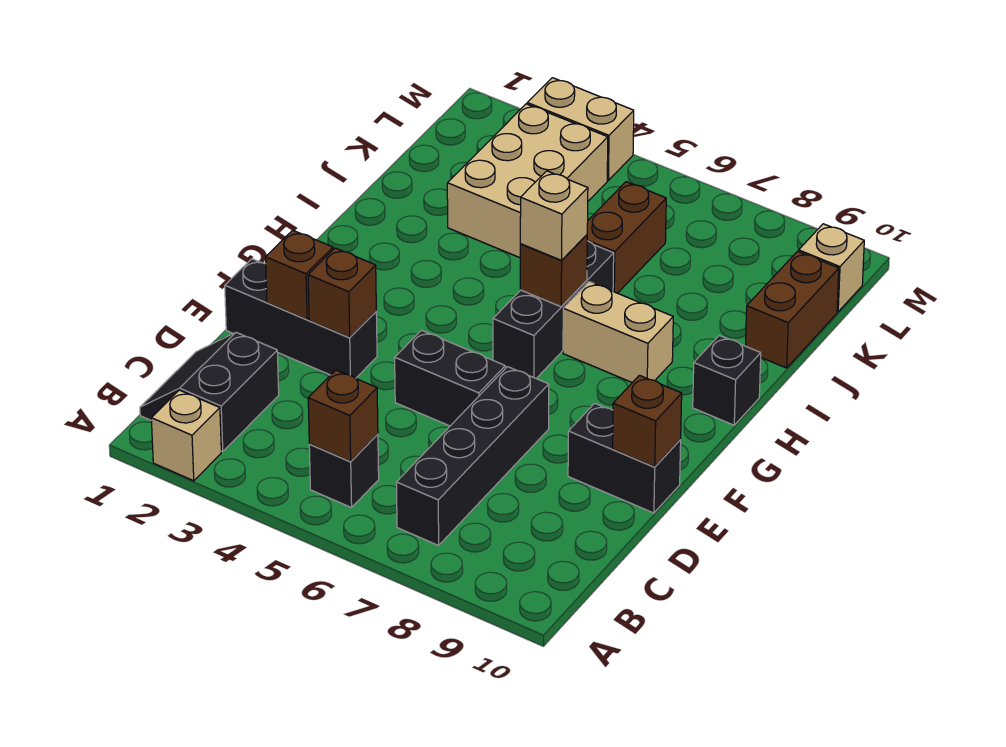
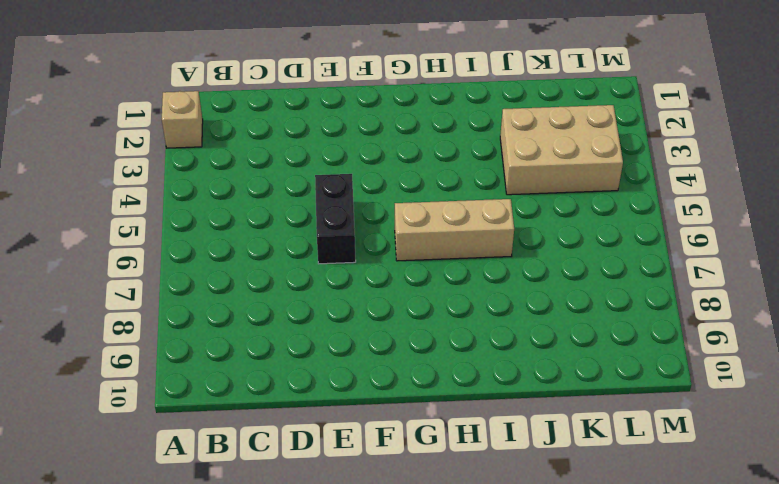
tan brick G6:I6 level 1 -> black brick G6:I6 level 1
none -> black slope B1:C2 level 1 top 2
none -> black brick B5 level 1
none -> black brick B7:E7 level 1

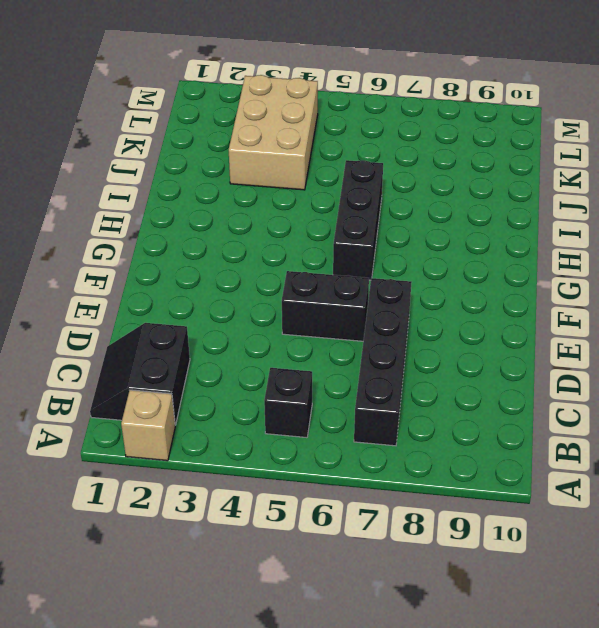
none -> black brick E1:E3 level 1
none -> black brick E9:E10 level 1
none -> tan brick H7:H8 level 1

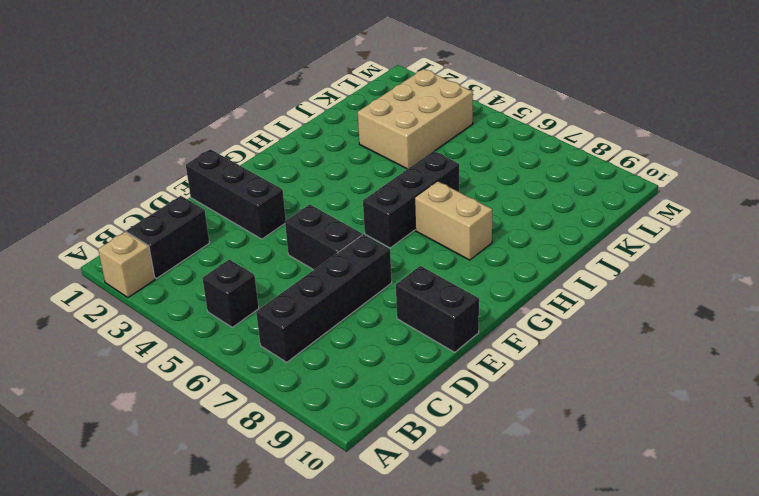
none -> black brick H10 level 1
none -> brown brick J6:K6 level 1
none -> brown brick J10:K10 level 1

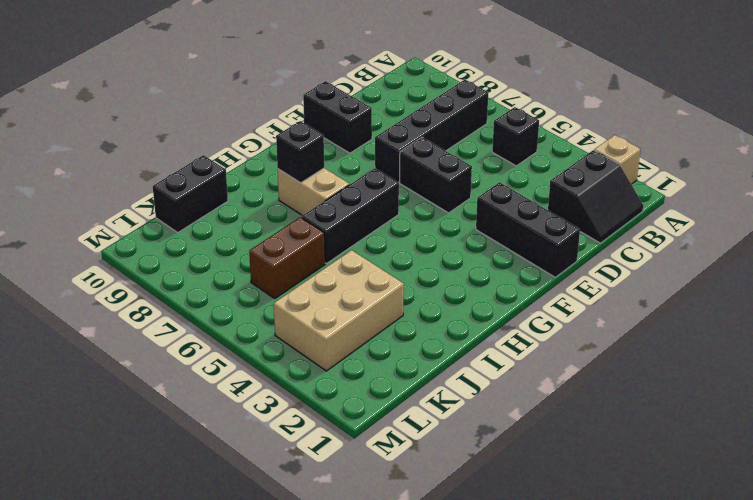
black brick H8 level 2 -> black brick H10 level 1
black brick J10:K10 level 1 -> brown brick J10:K10 level 1
none -> tan brick L10 level 1
none -> tan brick M3:M4 level 1
none -> brown brick B5 level 2

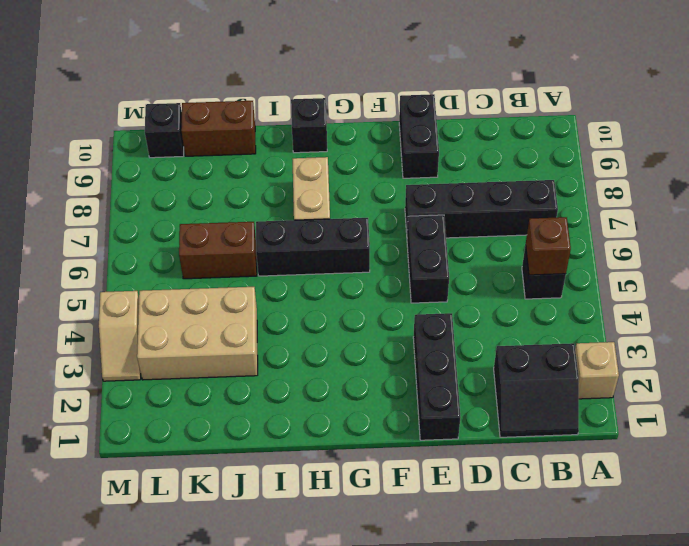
black brick L10 level 1 -> tan brick L10 level 1
tan slope M3:M4 level 1 top 4 -> tan brick M3:M4 level 1
none -> brown brick E2 level 2
none -> brown brick E3 level 2
none -> brown brick E10 level 2

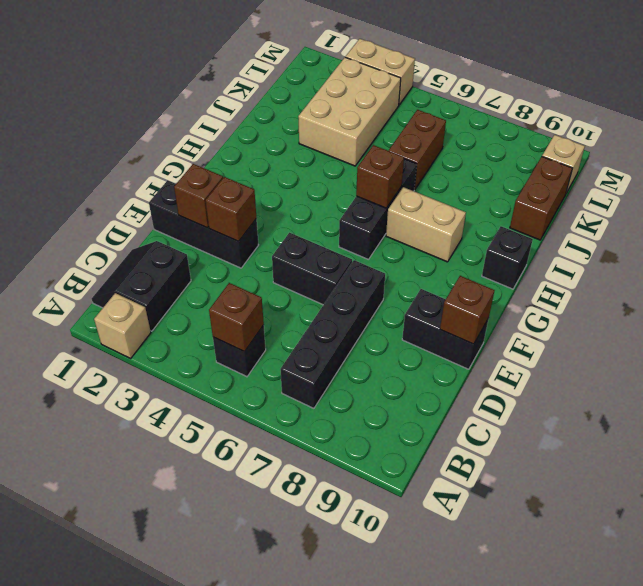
none -> tan brick H6 level 3

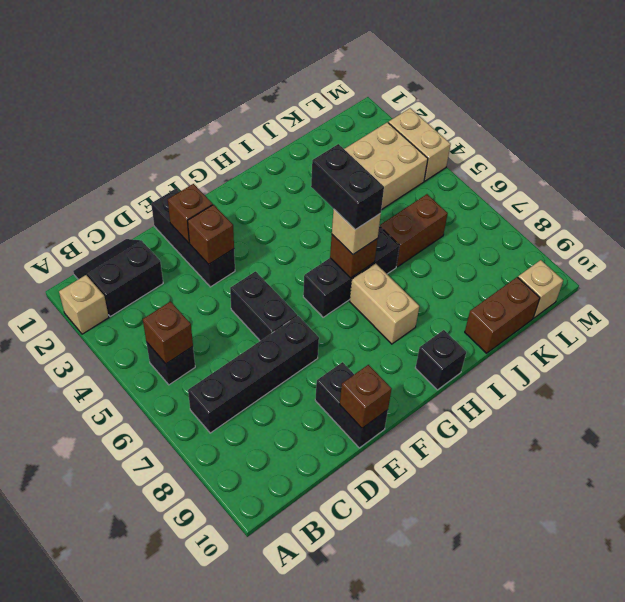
black brick H5:H6 level 4 -> none

